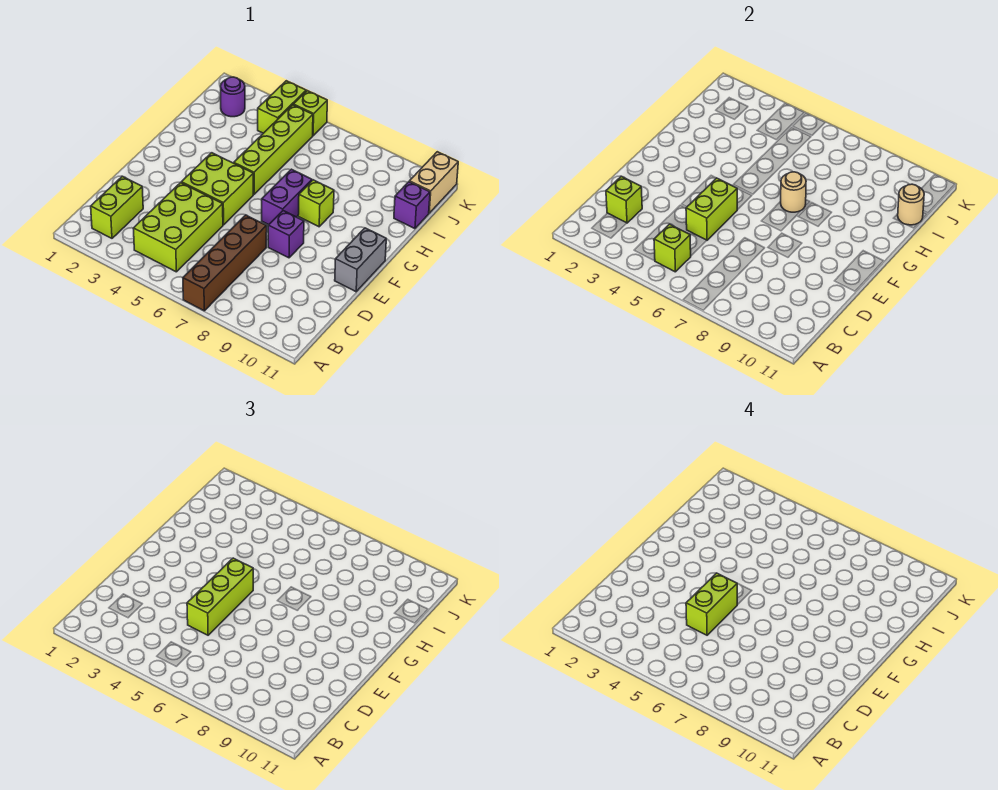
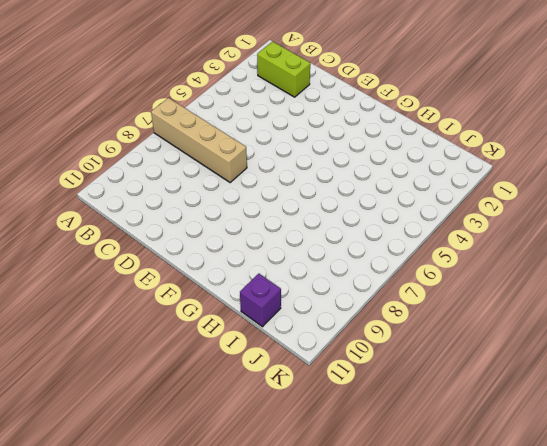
tan brick A7:D7 level 1 -> brown brick A7:D7 level 1
none -> lime brick B4:D5 level 1
none -> lime brick E4:F5 level 1
none -> purple brick E8 level 1

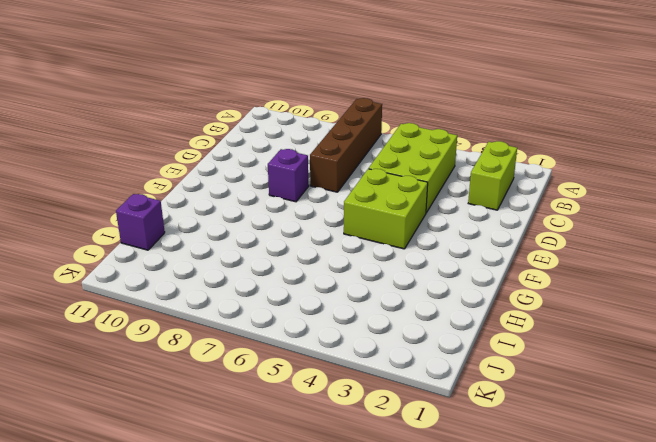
none -> grey brick E11:F11 level 1
none -> purple brick F7:G7 level 1
none -> lime brick G5:J5 level 1

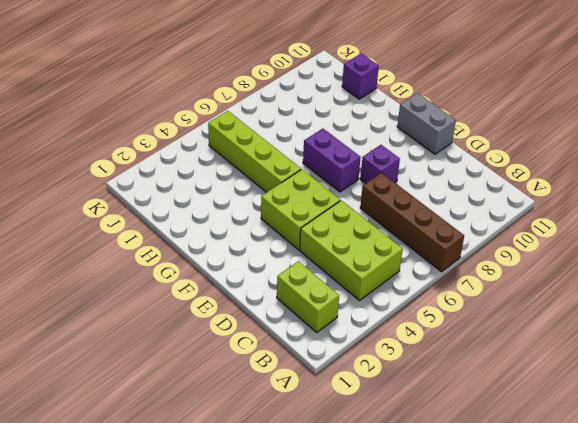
none -> lime brick G8 level 1
none -> purple round brick J2 level 1
none -> lime brick J4:K4 level 1

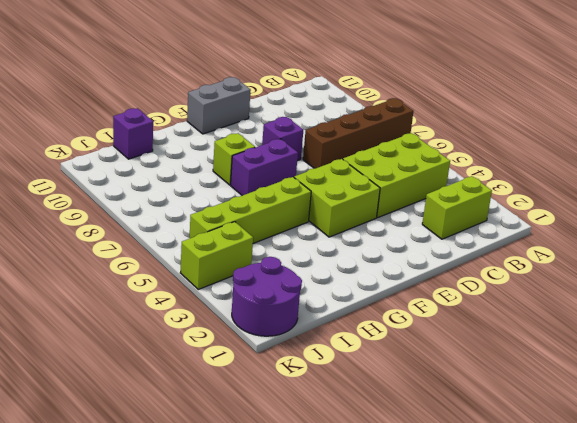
purple round brick J1:K2 level 1 -> purple round brick J2 level 1
none -> tan brick J11:K11 level 1
none -> lime brick K5 level 1
none -> lime brick B5 level 2

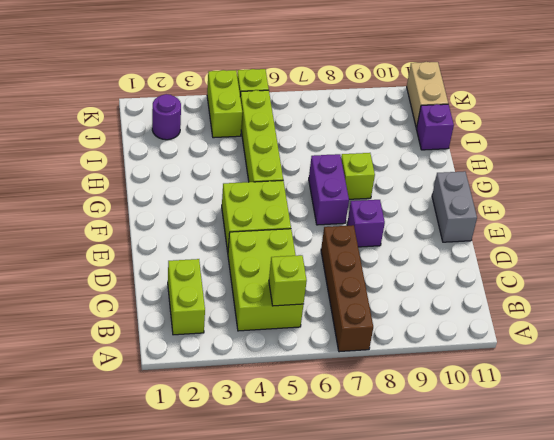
none -> lime brick C2 level 2
none -> lime brick D5:E5 level 2
none -> tan round brick G7 level 2

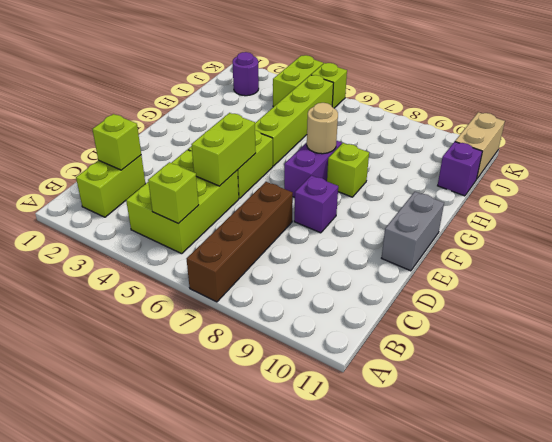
none -> tan round brick I11 level 2
none -> lime brick D5:F5 level 3
none -> lime brick D5:E5 level 4

